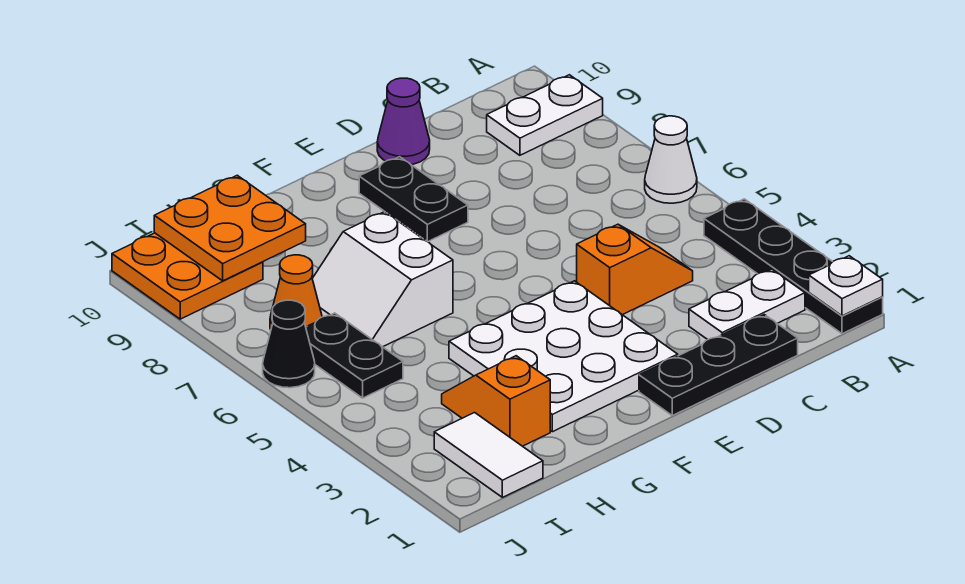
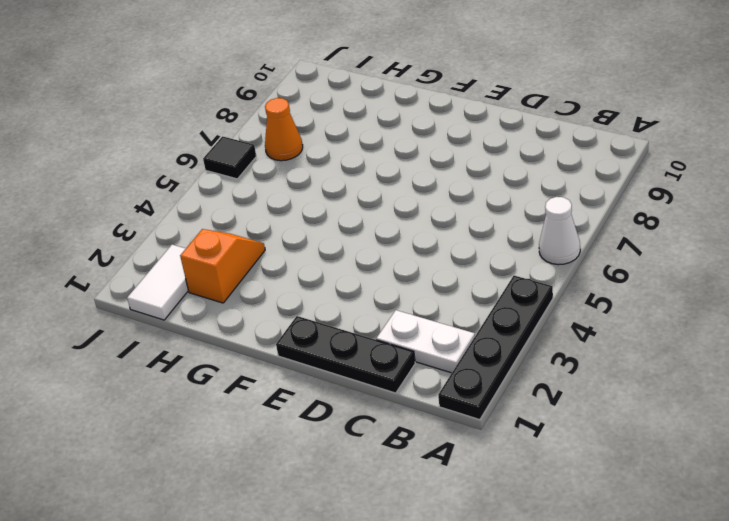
black tile J6 level 1 -> black cone J6 level 1
none -> white plate A9:B9 level 1
none -> orange slope C4:D4 level 1 top D
none -> purple cone D10 level 1

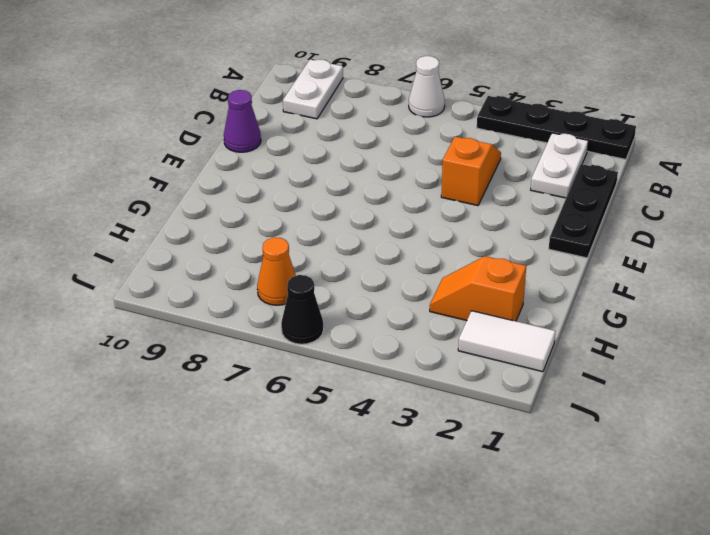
none -> white plate E2:G4 level 1
none -> black plate E8:E9 level 1
none -> white slope G6:H7 level 1 top G

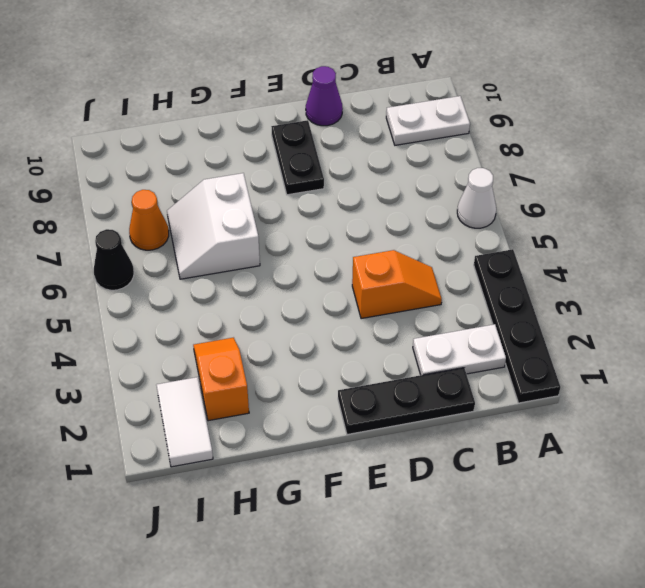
none -> white plate E2:G4 level 1
none -> black plate I5:I6 level 1
none -> orange plate I9:J10 level 1

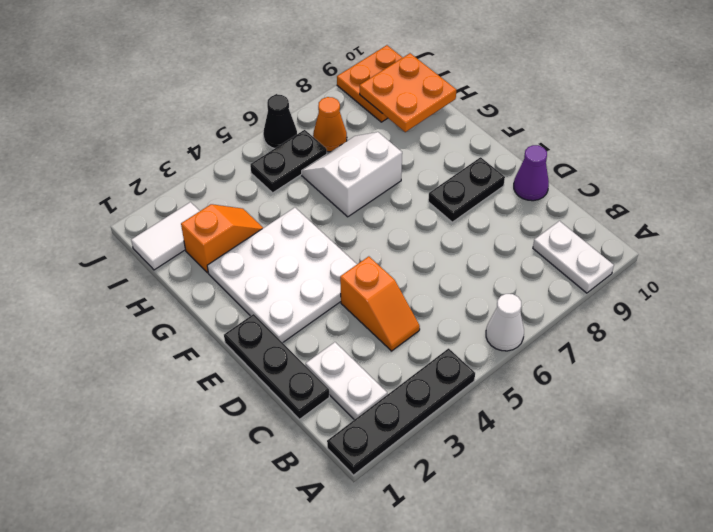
none -> white plate A1 level 2

